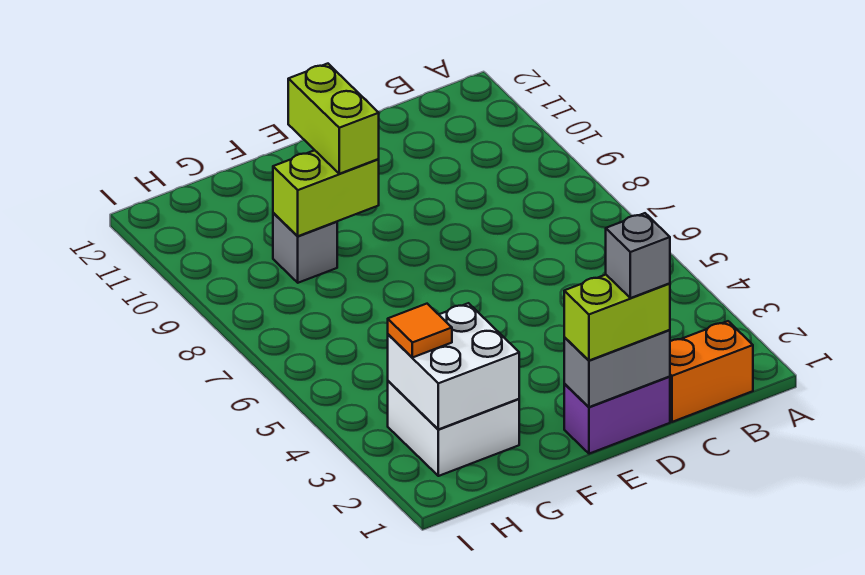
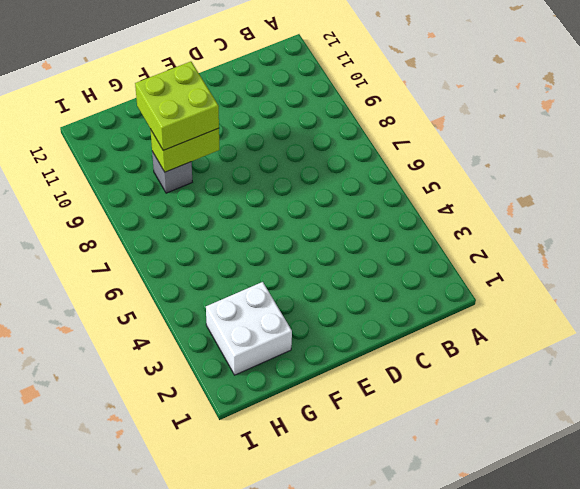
lime brick F9:G10 level 3 -> lime brick F9:F10 level 3
none -> orange brick B1:C1 level 1
none -> purple brick D1:E1 level 1

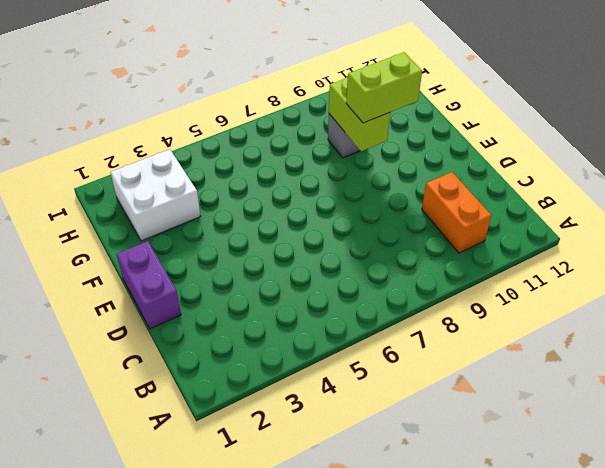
orange brick B10:C10 level 1 -> orange brick B1:C1 level 1
none -> grey brick D1:E1 level 2
none -> white brick G2:H3 level 2

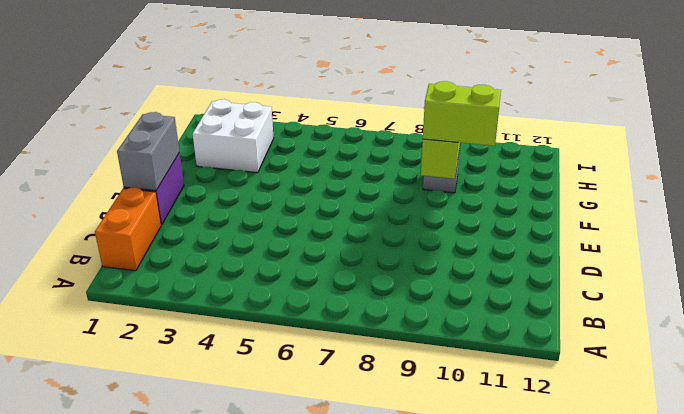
none -> white brick G2:H3 level 2
none -> lime brick D1:E1 level 3

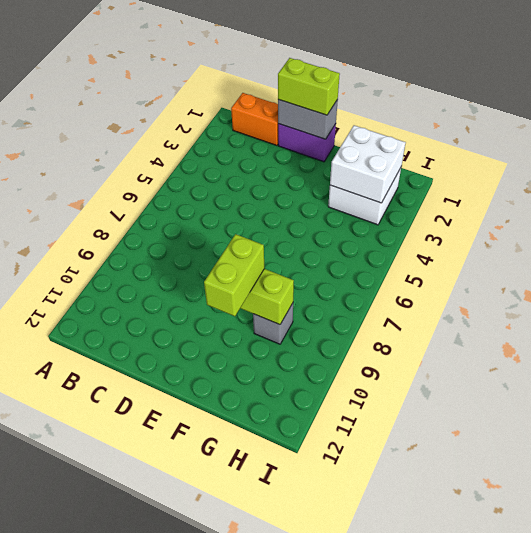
none -> orange tile H3 level 3
none -> grey brick D1 level 4

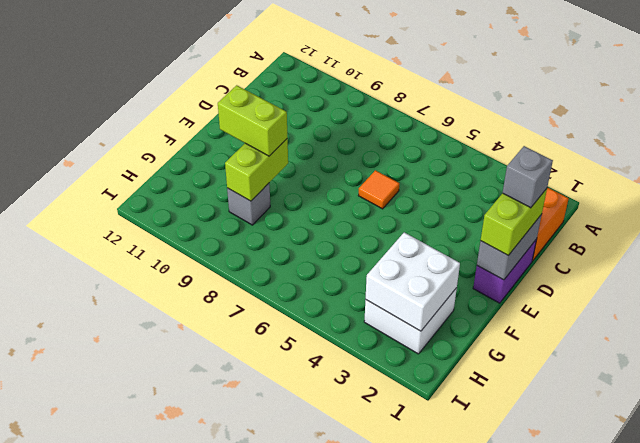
orange tile D6 level 1 -> orange tile H3 level 3

